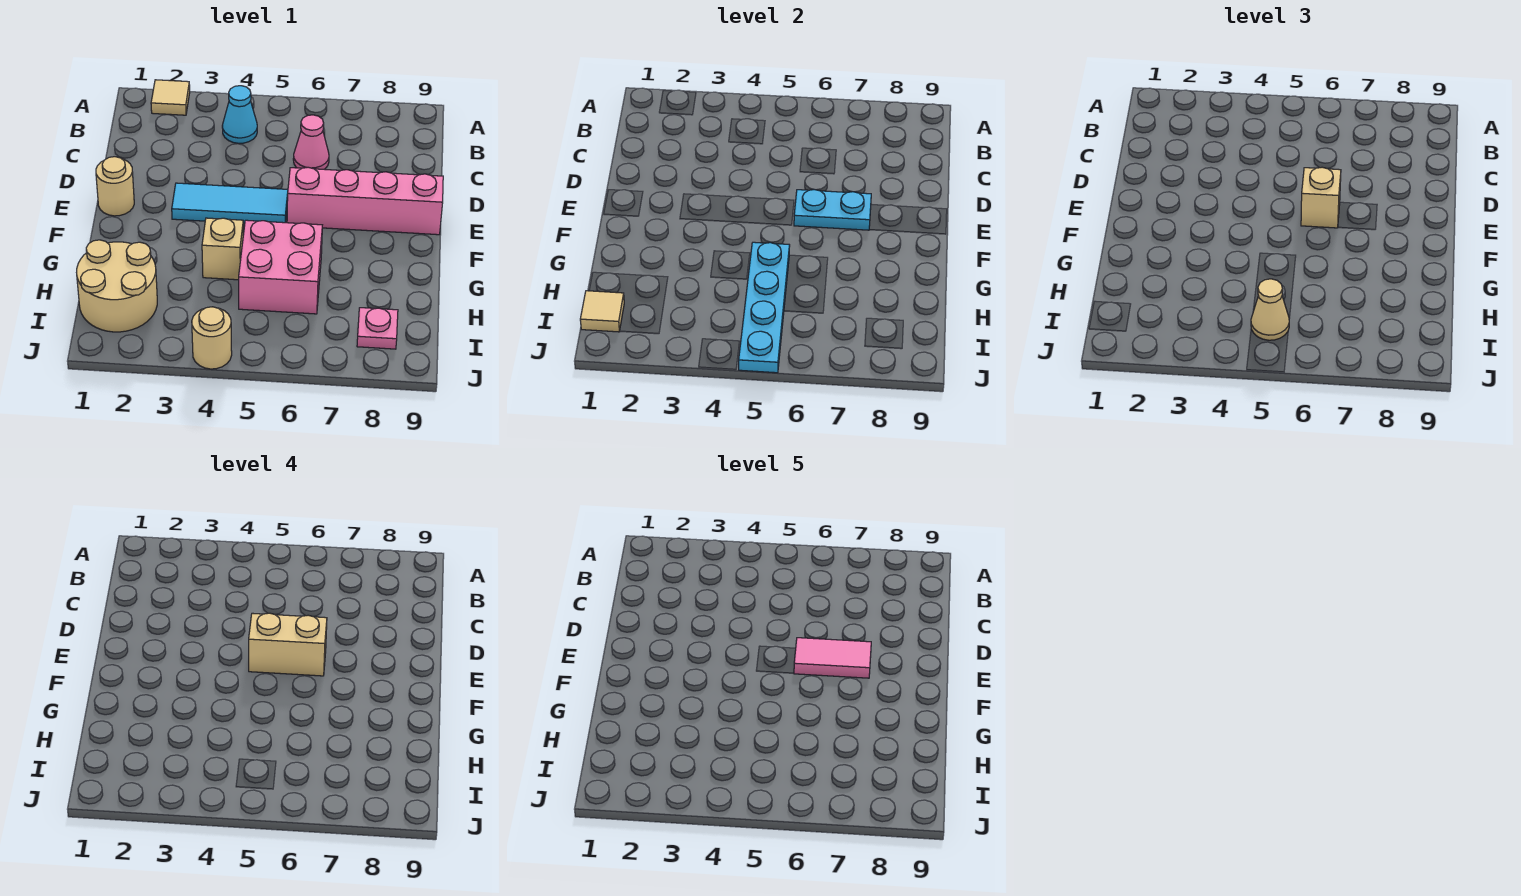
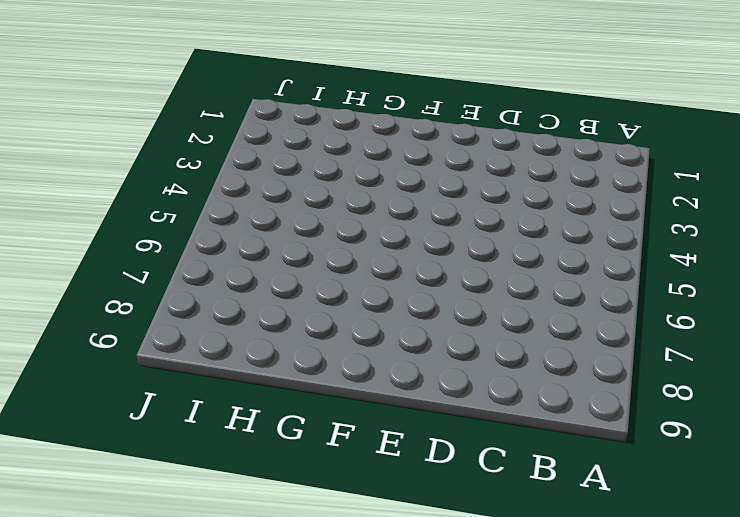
none -> tan tile A2 level 1
none -> cyan cone B4 level 1
none -> pink cone C6 level 1

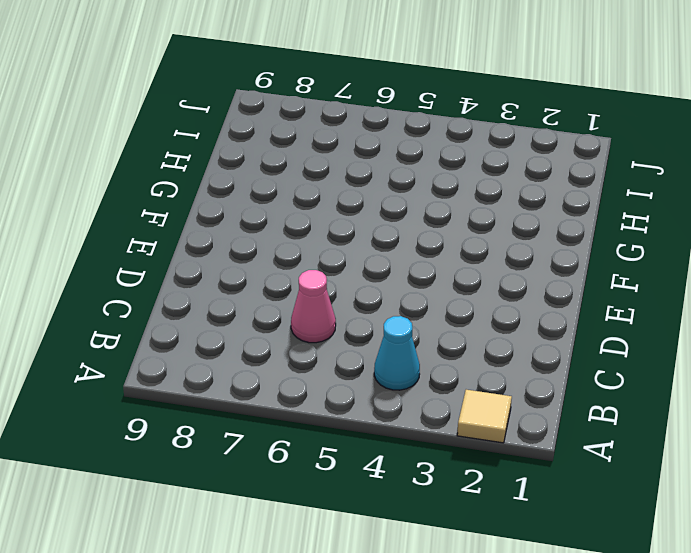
none -> tan round brick E1 level 1
none -> cyan tile E3:E5 level 1
none -> pink brick E6:E9 level 1

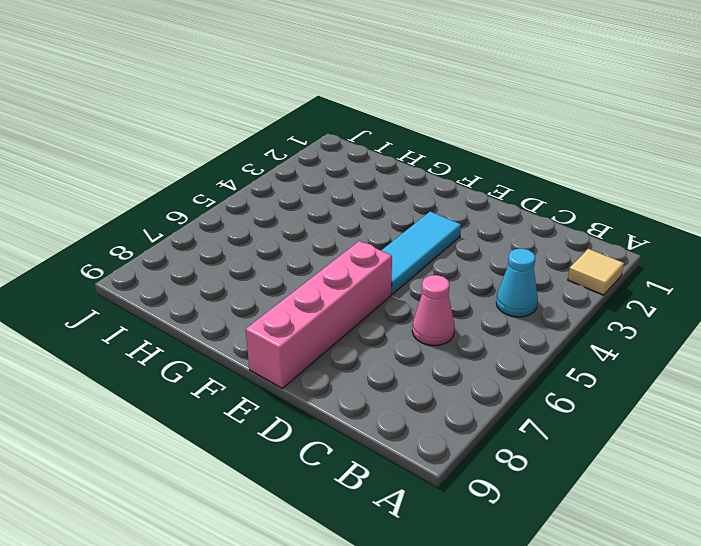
none -> tan round brick E1 level 1
none -> tan brick G4 level 1
none -> pink brick G5:H6 level 1

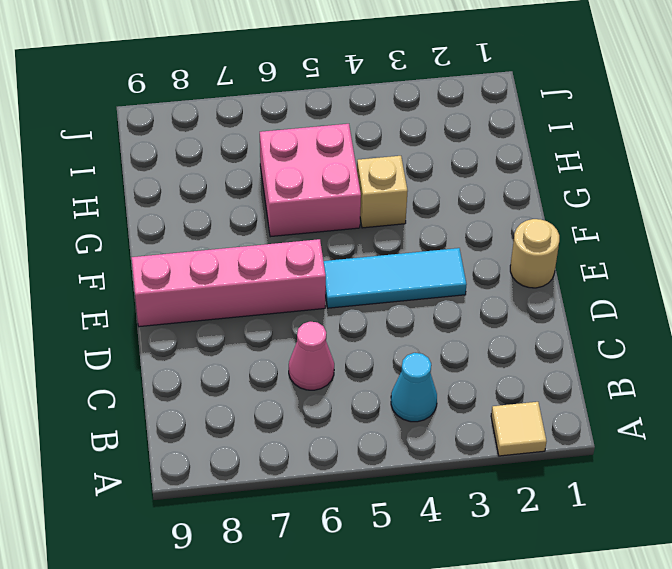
none -> tan round brick H1:I2 level 1
none -> pink plate I8 level 1
none -> tan round brick J4 level 1

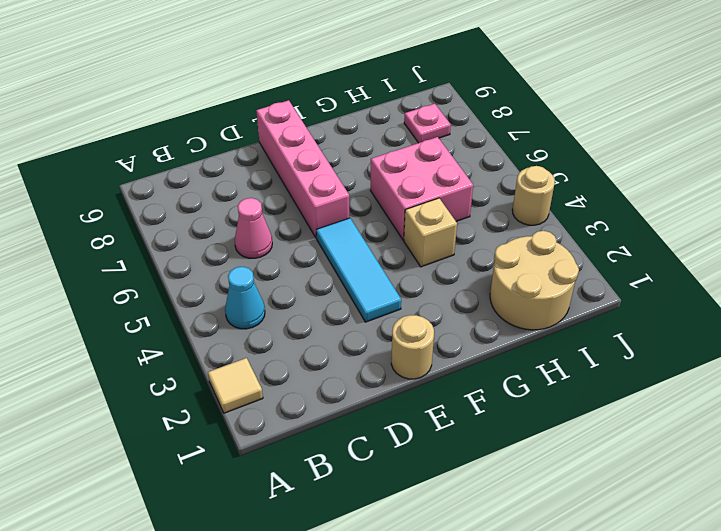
none -> cyan plate E6:E7 level 2
none -> cyan plate G5:J5 level 2
none -> tan tile I1 level 2

